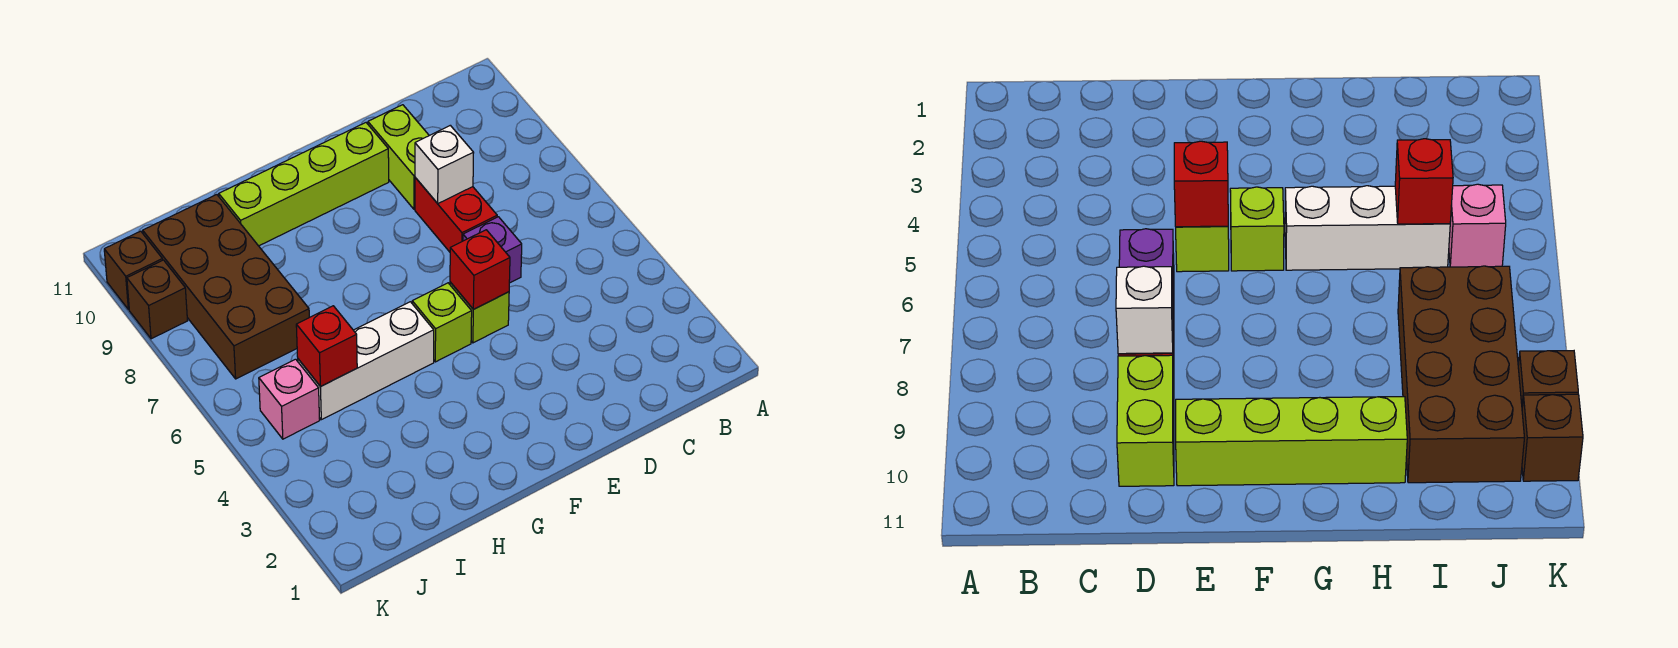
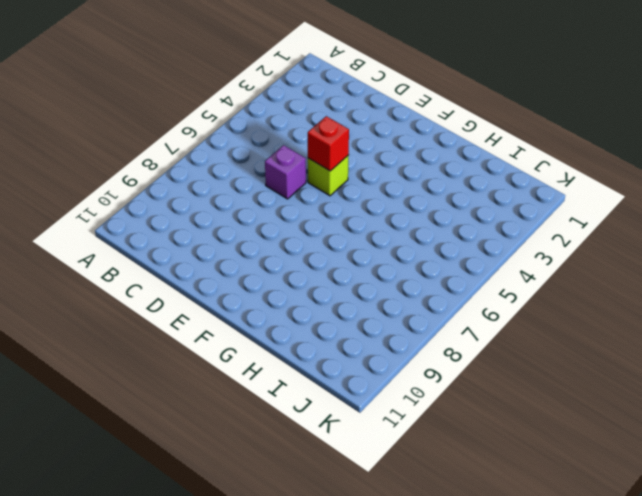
none -> red brick D7:D8 level 1
none -> lime brick D9:D10 level 1
none -> lime brick E10:H10 level 1

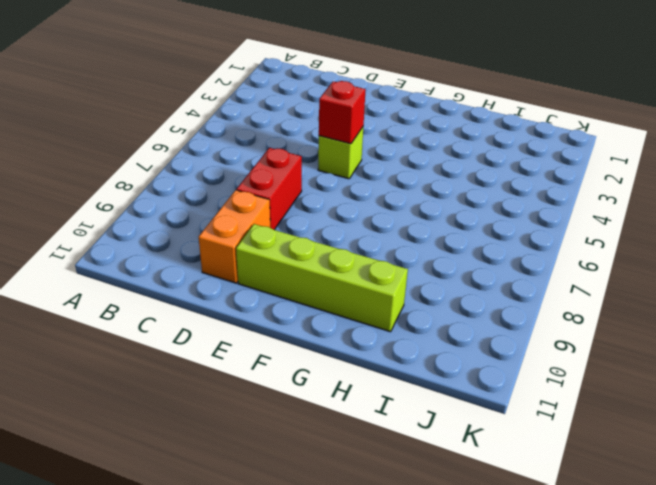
orange brick D9:D10 level 1 -> lime brick D9:D10 level 1
none -> purple brick D6 level 1
none -> lime brick F5 level 1
none -> white brick G5:I5 level 1

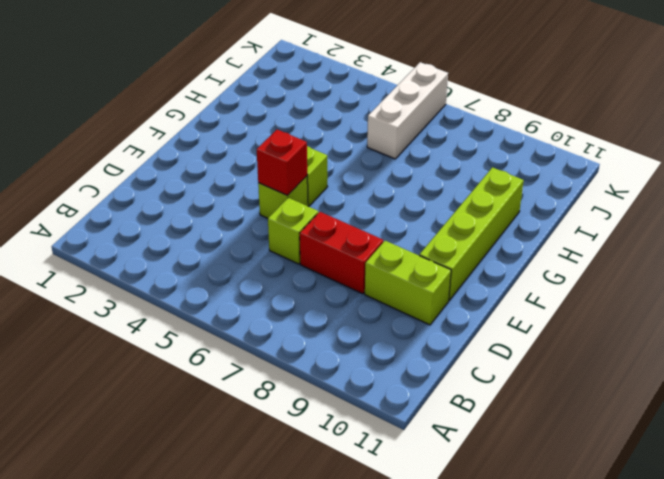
lime brick D6 level 1 -> purple brick D6 level 1
white brick I6:K6 level 1 -> white brick G5:I5 level 1
none -> brown brick I7:J10 level 1
none -> pink brick J5 level 1
none -> brown brick K9 level 1

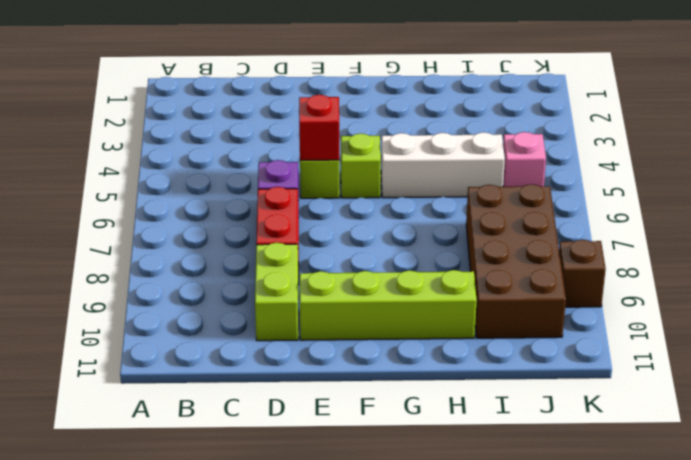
none -> brown brick K10 level 1
none -> white brick D8 level 2
none -> red brick I5 level 2

